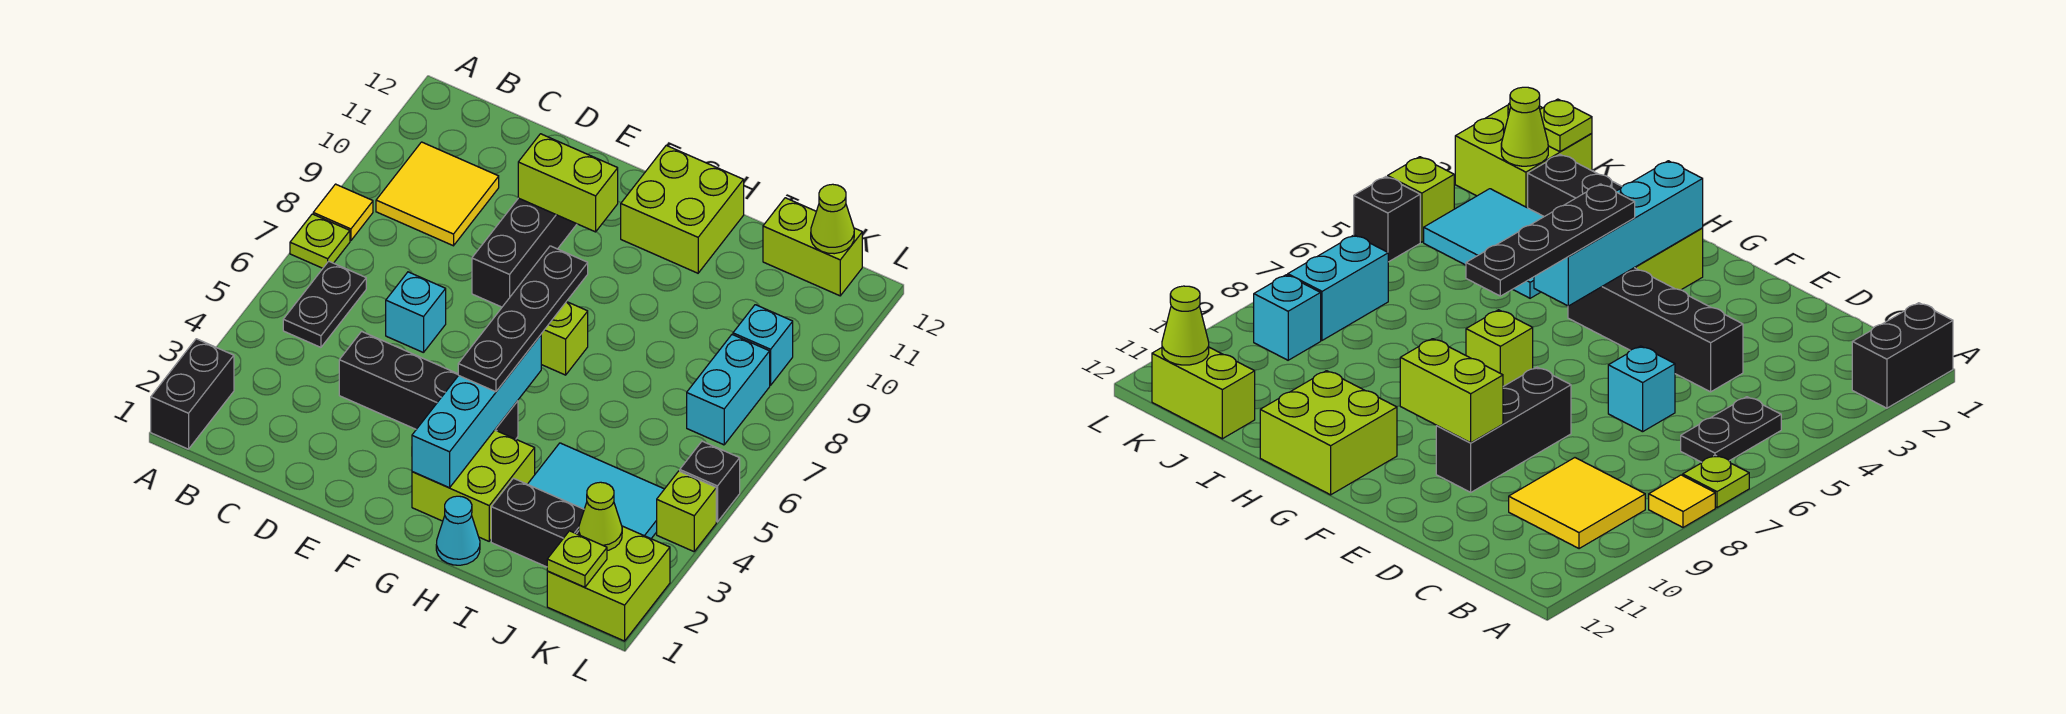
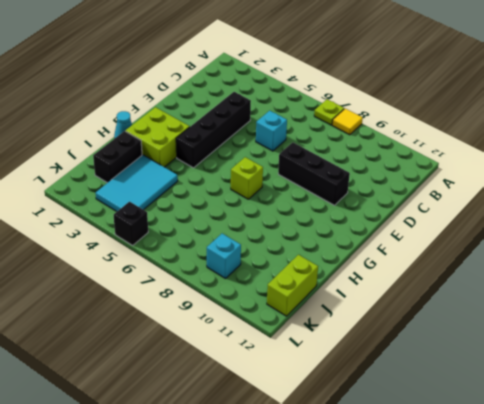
none -> black brick A1:A2 level 1
none -> black plate B5:B6 level 1
none -> yellow tile B9:C10 level 1

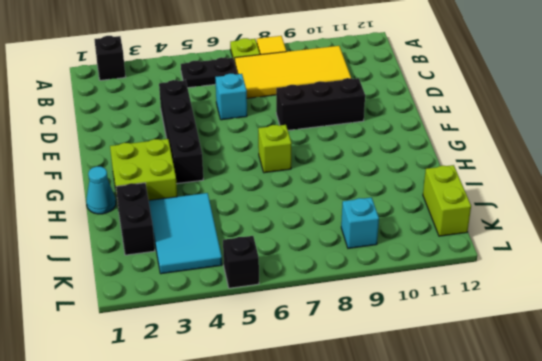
black brick A2 level 1 -> black brick A1:A2 level 1
yellow tile B7:C10 level 1 -> yellow tile B9:C10 level 1
none -> lime brick G11:H12 level 1
none -> lime brick K1:L2 level 1
none -> cyan brick K7:K8 level 1

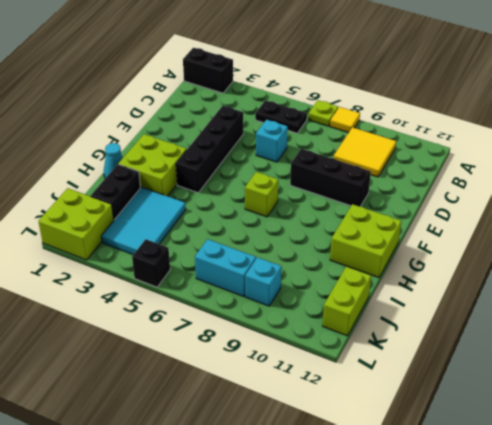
none -> lime brick L4 level 1
none -> lime brick E10:F10 level 2
none -> cyan brick G2:G5 level 2

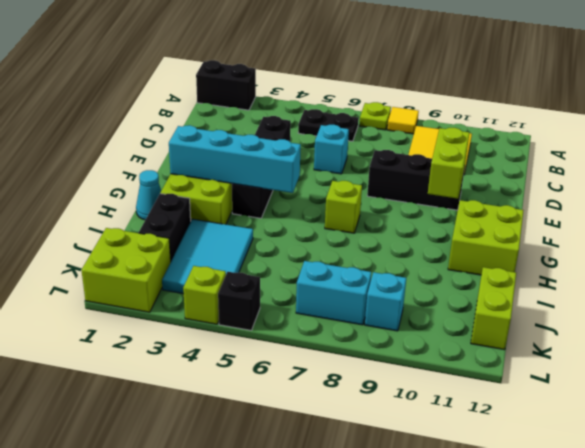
none -> lime plate K1 level 2
none -> lime cone K2 level 2
none -> lime cone K12 level 2

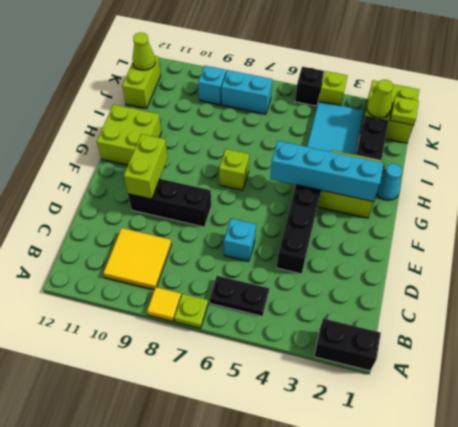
none -> black plate G4:G7 level 3

